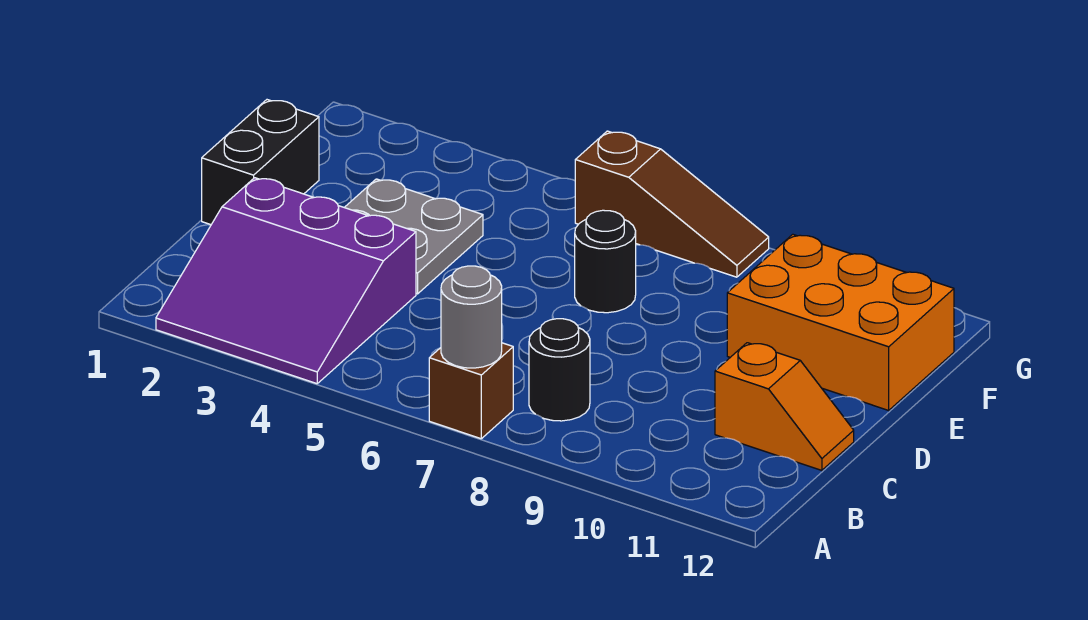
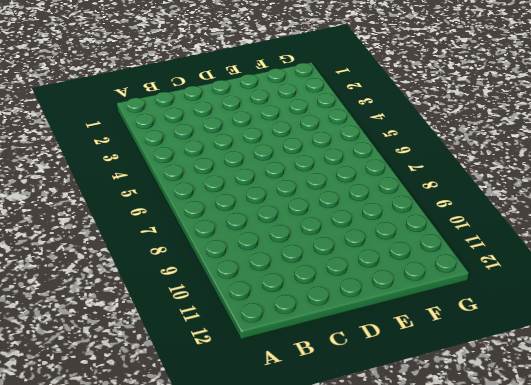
none -> purple slope A2:C4 level 1 top C
none -> brown brick A7 level 1

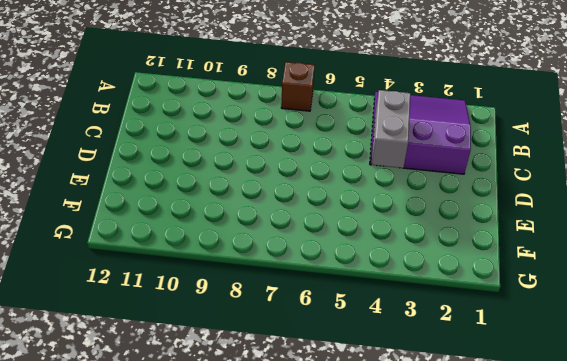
grey brick C4:D4 level 2 -> none
none -> black round brick B8 level 1
none -> orange slope C11:C12 level 1 top 11

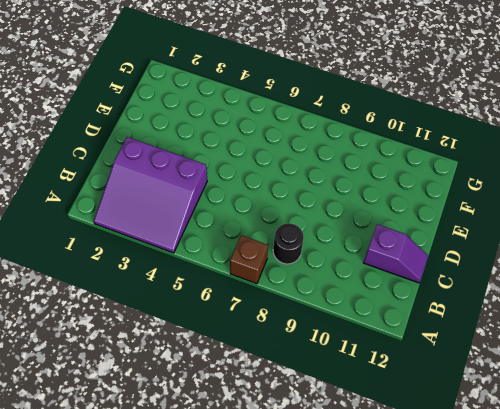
purple slope C11:C12 level 1 top 11 -> orange slope C11:C12 level 1 top 11
none -> black brick D1:E1 level 1
none -> grey plate D3:E4 level 1

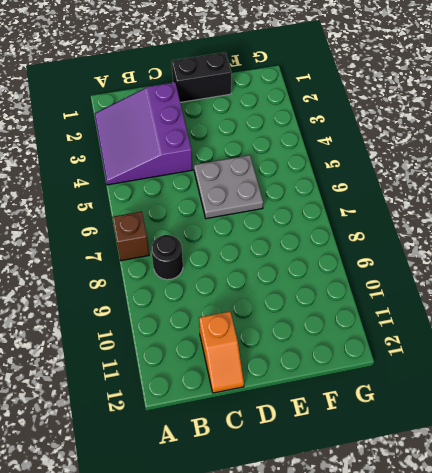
grey plate D5:E6 level 1 -> grey plate D3:E4 level 1
none -> black round brick E7 level 1
none -> orange brick E10:F12 level 1

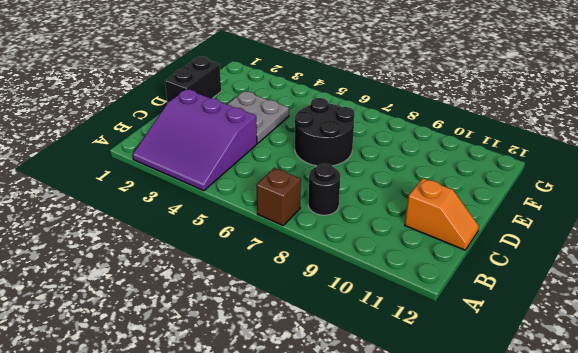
black round brick D6:E7 level 1 -> black round brick E7 level 1
none -> orange brick E10:F12 level 1
none -> brown slope G6:G8 level 1 top 6

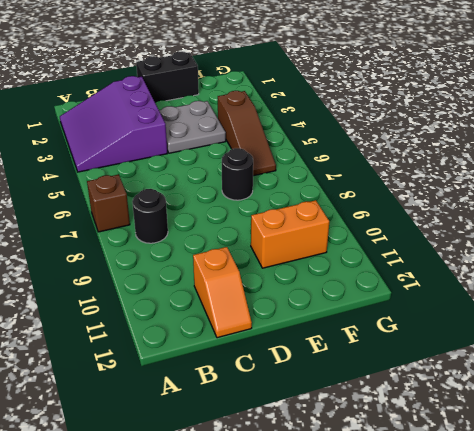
orange brick E10:F10 level 1 -> orange brick E10:F12 level 1
brown slope F4:F6 level 1 top 4 -> brown slope G6:G8 level 1 top 6
none -> grey round brick A7 level 2

